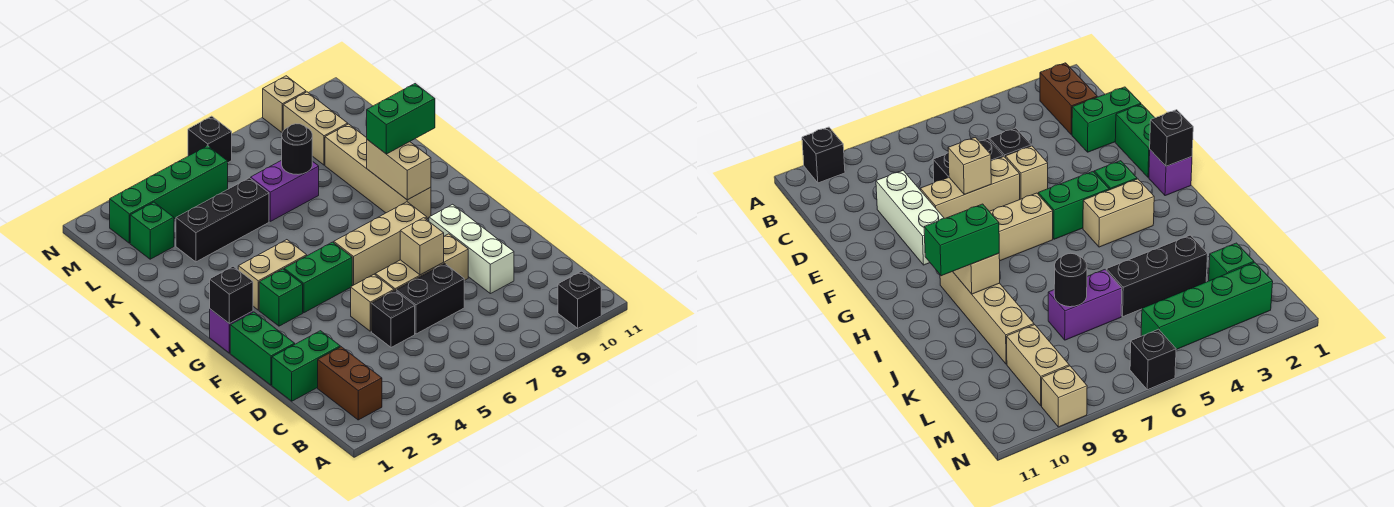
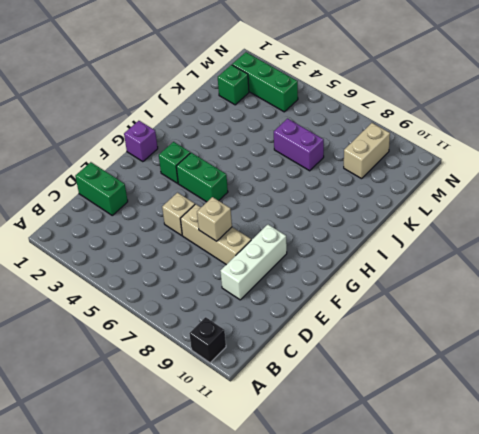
green brick M2:M4 level 1 -> green brick M2:M5 level 1
none -> brown brick B2:C2 level 1
none -> black brick D5 level 1
none -> black brick D6:D7 level 1

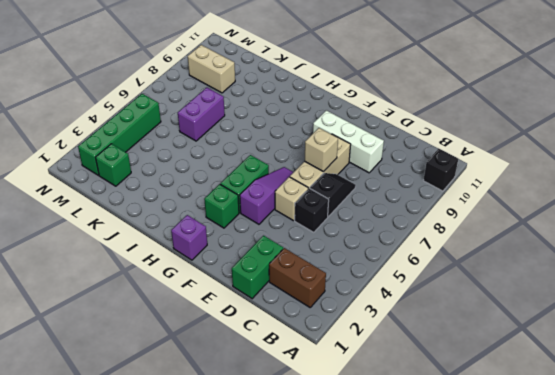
black slope D6:D7 level 1 top 6 -> black brick D6:D7 level 1
purple slope F4:F6 level 1 top 4 -> none
none -> green brick E1:F1 level 1
none -> tan brick G6:G8 level 1
none -> tan brick H3:H4 level 1

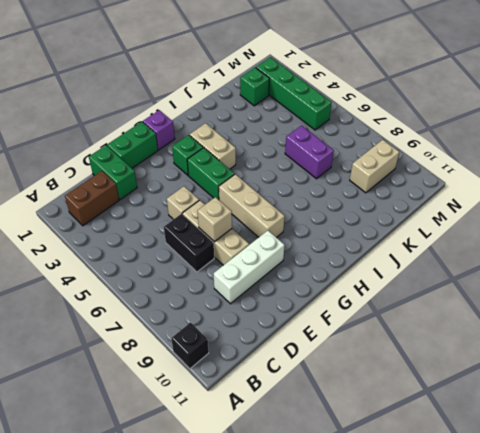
none -> black brick D5 level 1
none -> tan brick H9:K9 level 1
none -> black brick K3:K5 level 1

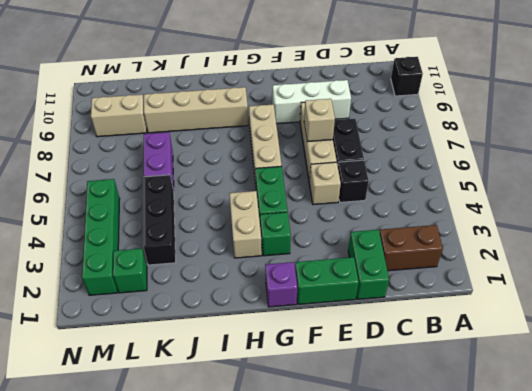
none -> black brick N6 level 1
none -> tan brick N9 level 1
none -> black brick G1 level 2

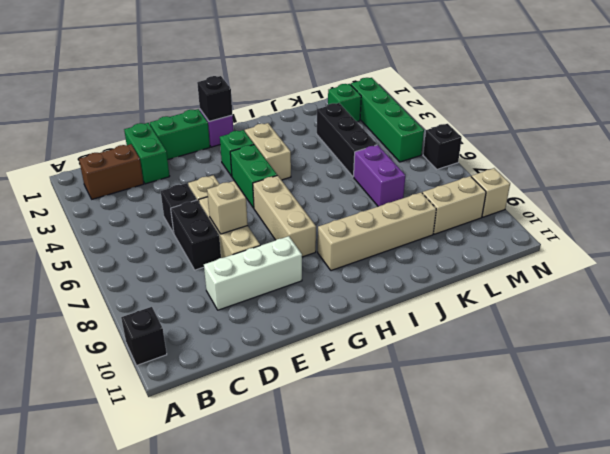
none -> tan brick H9:I9 level 2
none -> black round brick K7 level 2
none -> green brick I9:I10 level 3

